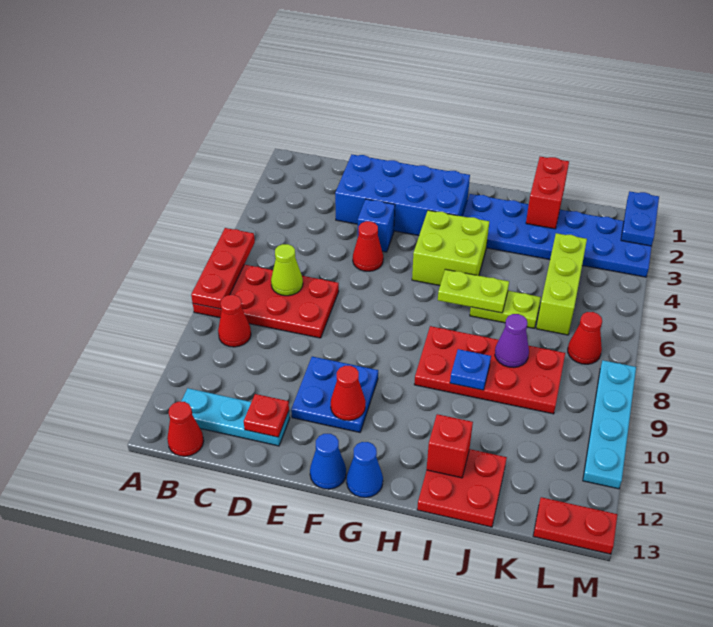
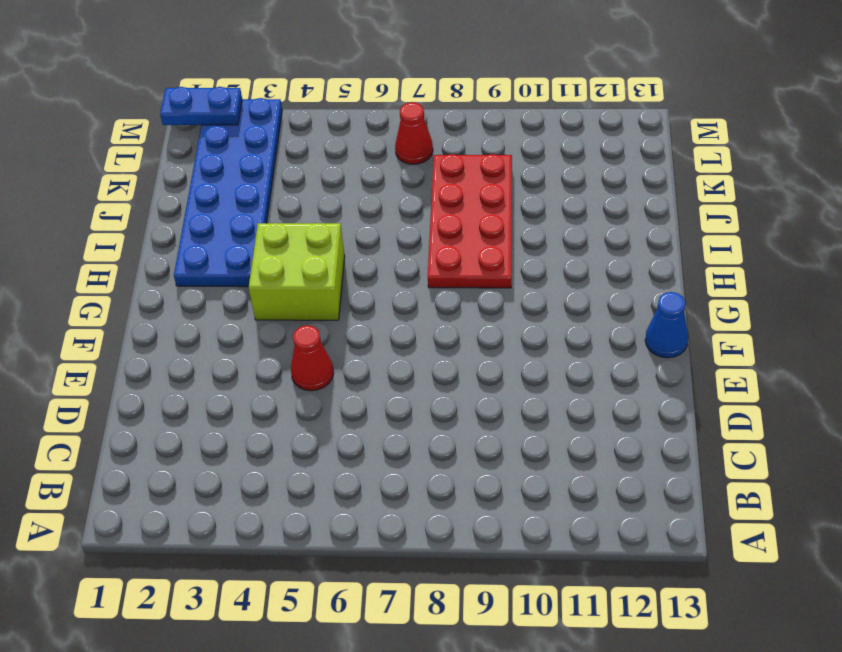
none -> red plate A7:D8 level 1
none -> red cone B9 level 1
none -> cyan plate B12:D12 level 1

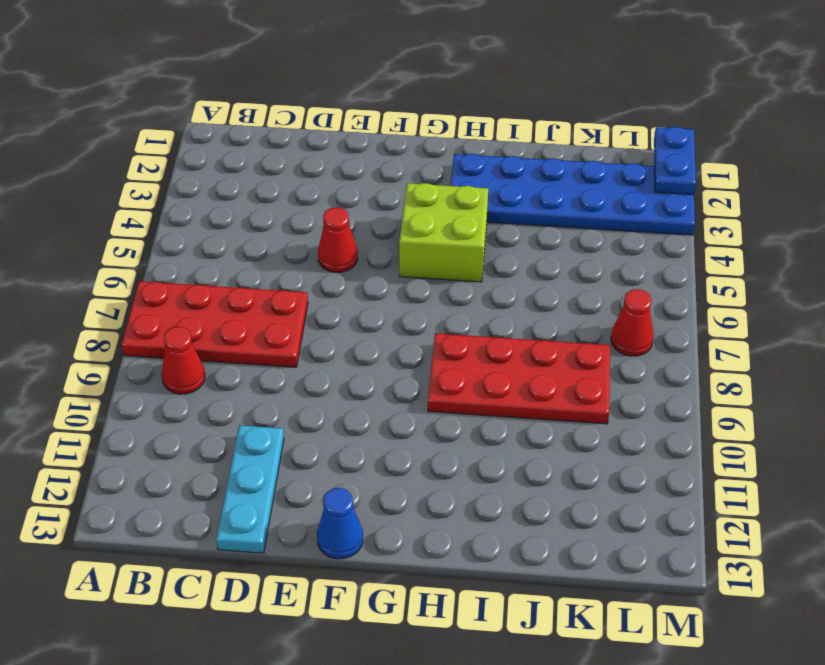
cyan plate D11:D13 level 1 -> cyan plate B12:D12 level 1
none -> red cone B13 level 1
none -> blue brick D2:G3 level 1
none -> blue brick E4 level 1

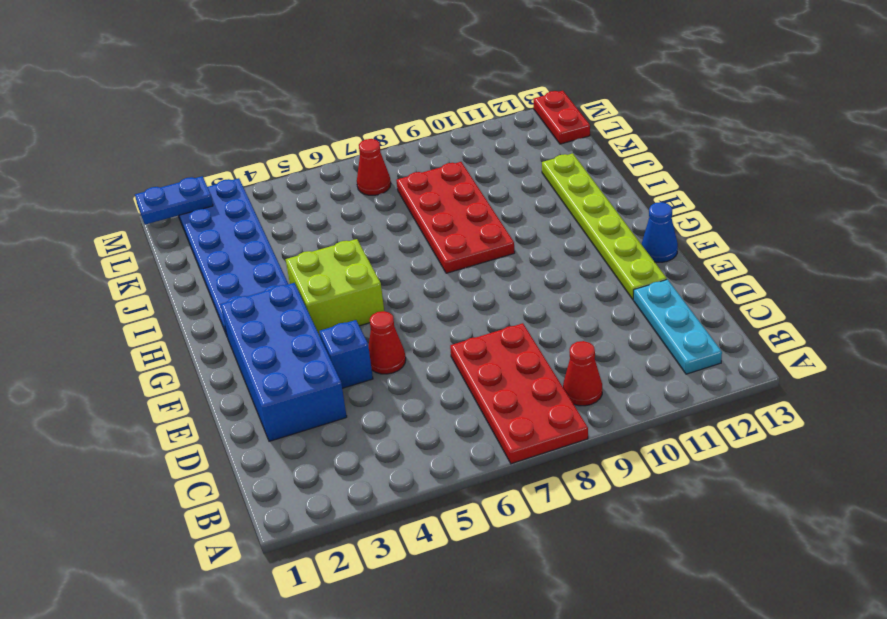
lime plate E12:J12 level 1 -> red plate I12:J13 level 1
none -> red cone B13 level 1
none -> blue plate E10:F11 level 1
none -> blue cone G13 level 1

